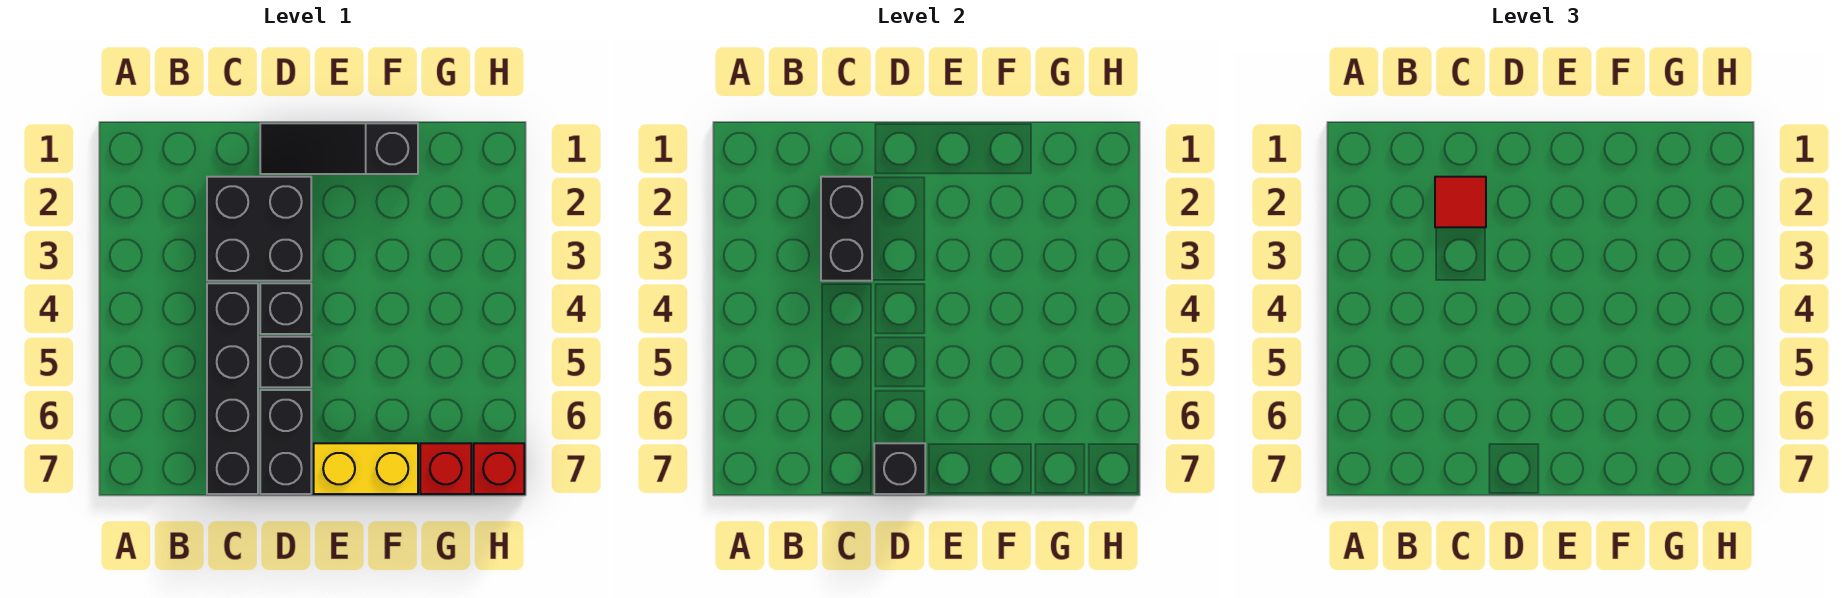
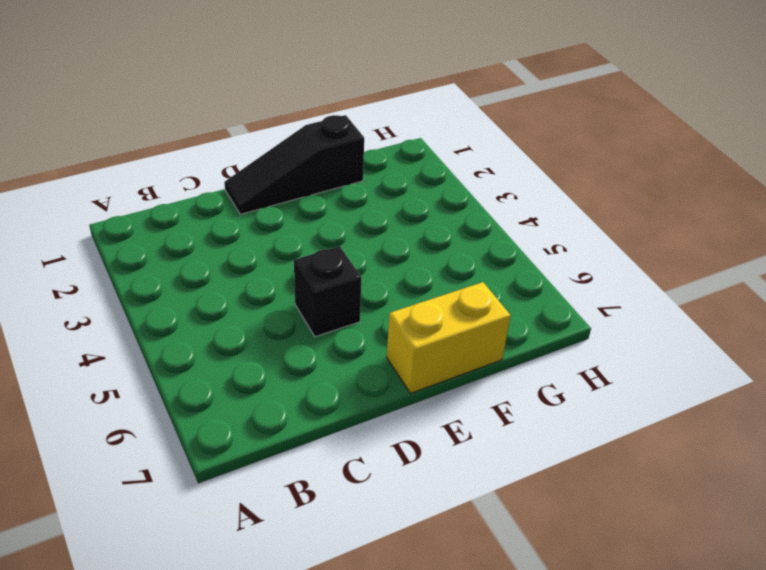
none -> black brick C2:D3 level 1
none -> black brick C4:C7 level 1
none -> black brick D4 level 1

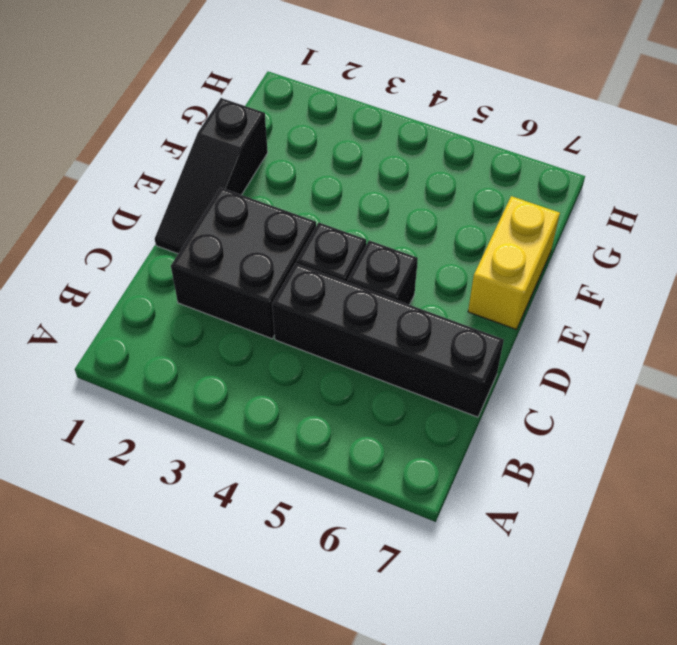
none -> black brick D6:D7 level 1
none -> red brick G7 level 1
none -> red brick H7 level 1

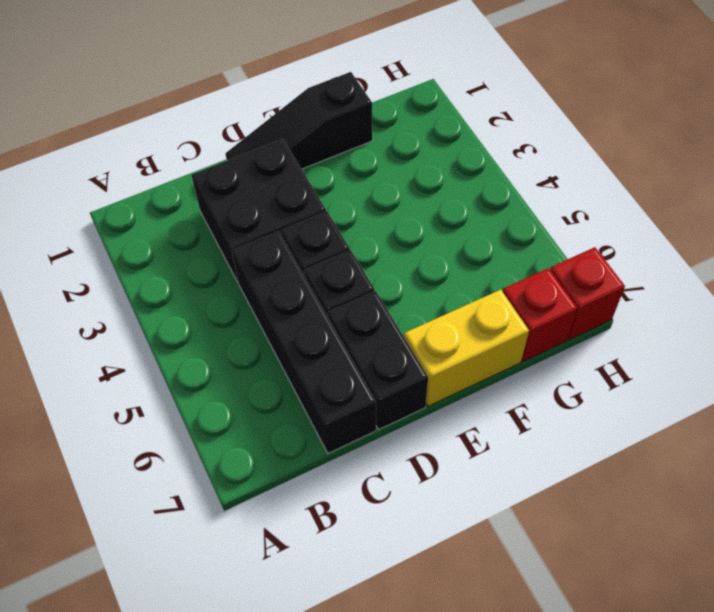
none -> black brick C2:C3 level 2
none -> black brick D7 level 2
none -> red tile C2 level 3

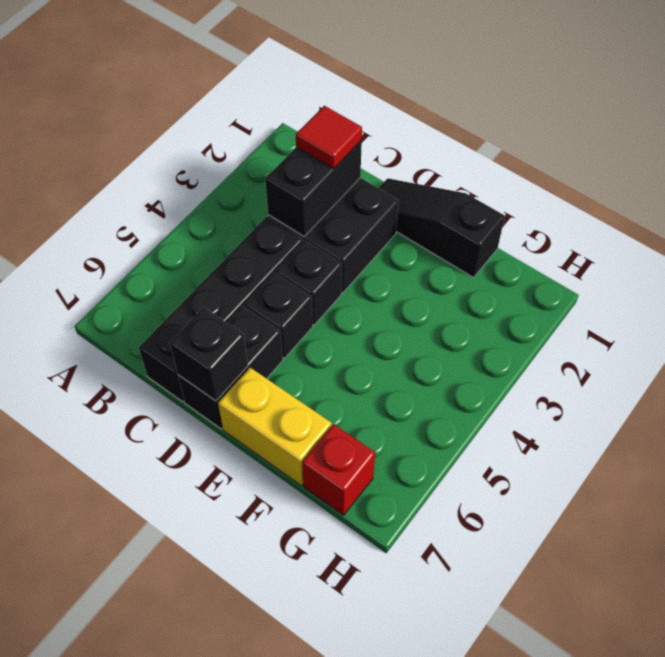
none -> red brick H7 level 1

